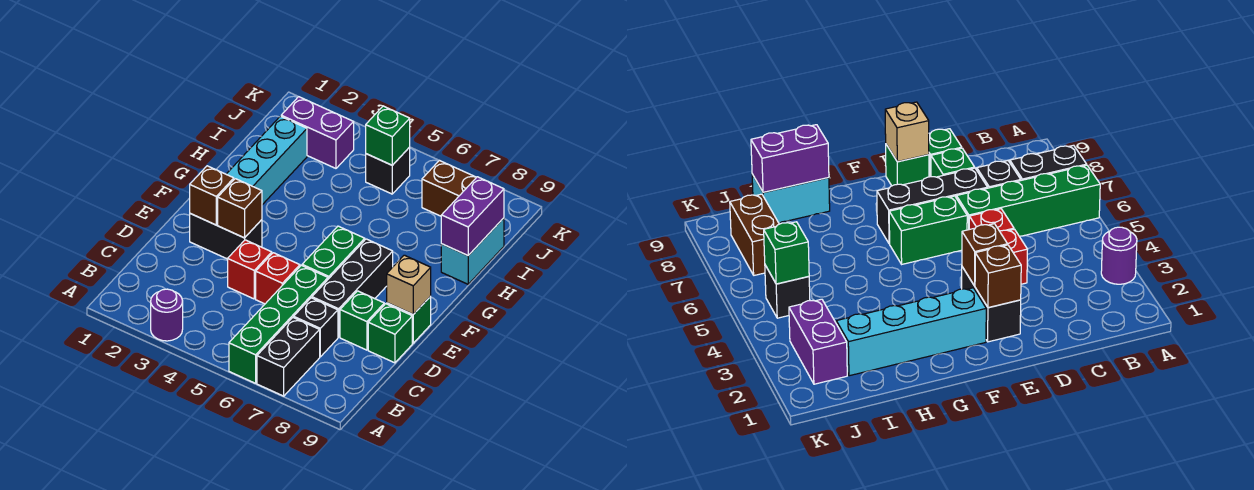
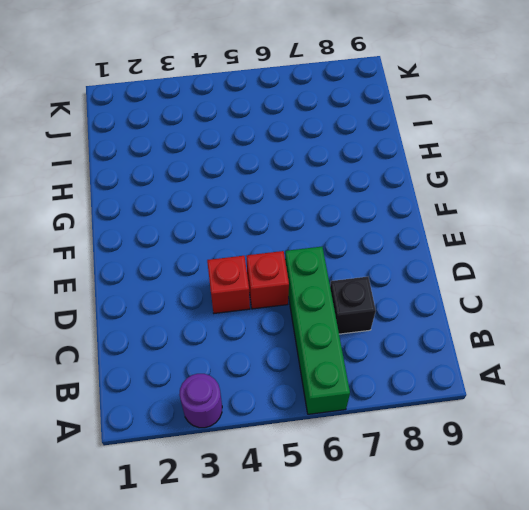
none -> black brick A7:B7 level 1
none -> black brick D7:F7 level 1
none -> green brick D8 level 1

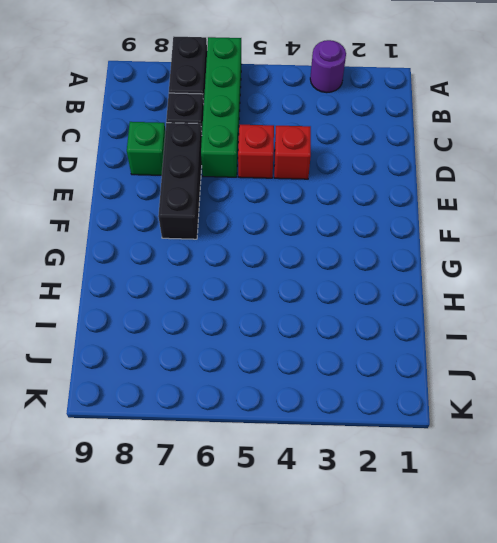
none -> green brick D9 level 1
none -> black brick E2:E3 level 1
none -> green brick E6:F6 level 1

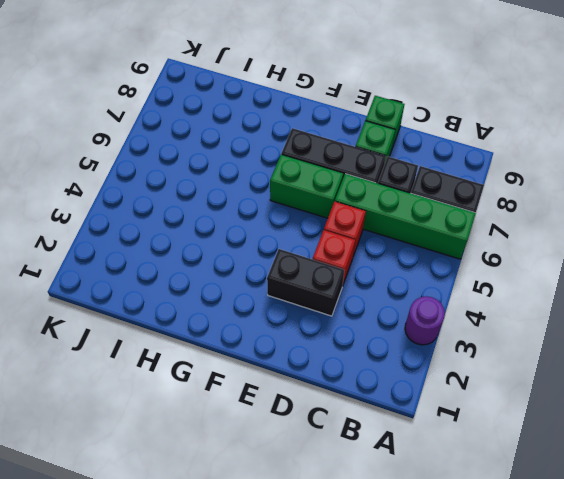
black brick D3:E3 level 1 -> black brick E2:E3 level 1
none -> green brick E9 level 1
none -> cyan brick F2:I2 level 1
none -> cyan brick H9:I9 level 1

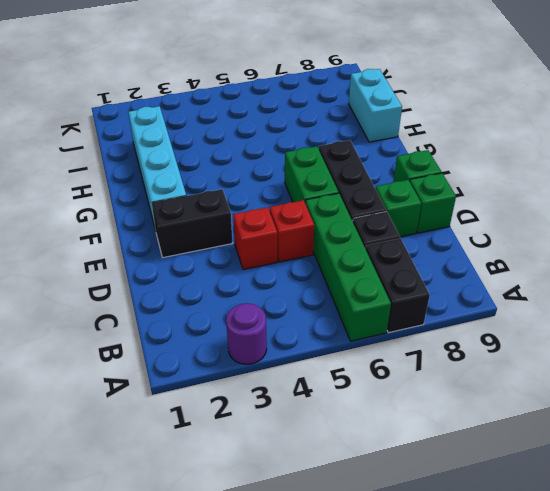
none -> purple brick J2:J3 level 1
none -> black brick J5 level 1
none -> brown brick J7:J8 level 1

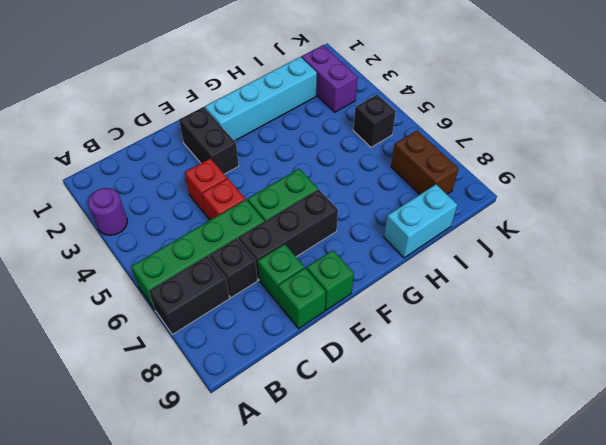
none -> brown brick E2 level 2
none -> brown brick E3 level 2
none -> tan brick E9 level 2

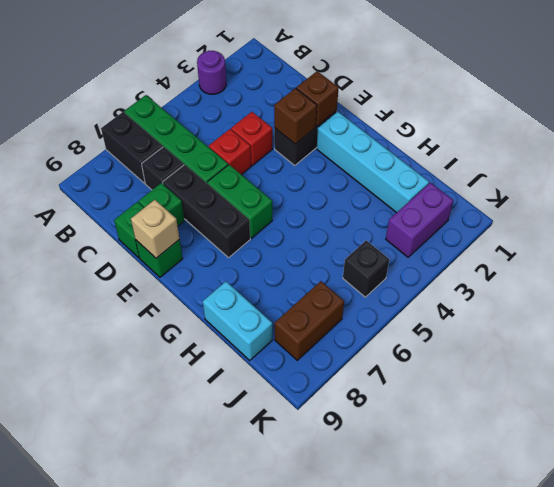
none -> purple brick H9:I9 level 2
none -> green brick J5 level 2

